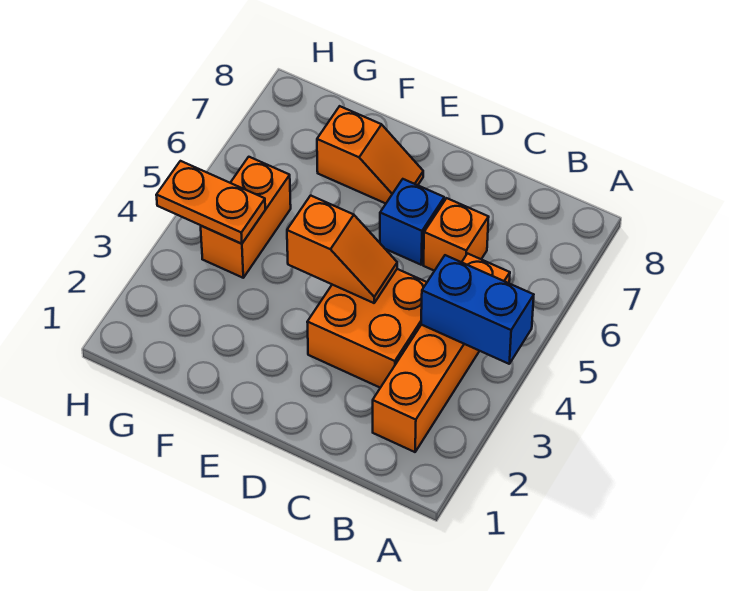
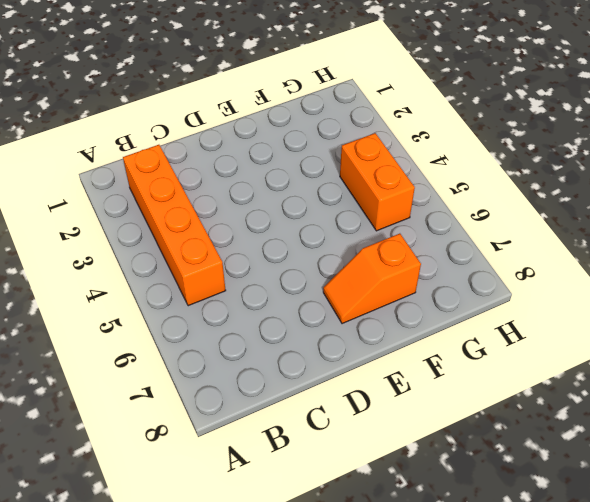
none -> orange brick C3:D4 level 1
none -> orange brick C6 level 1

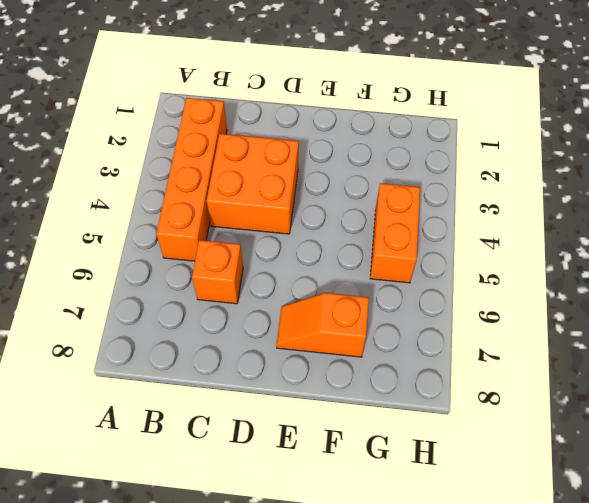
none -> blue brick D6 level 1
none -> blue brick A4:B4 level 2

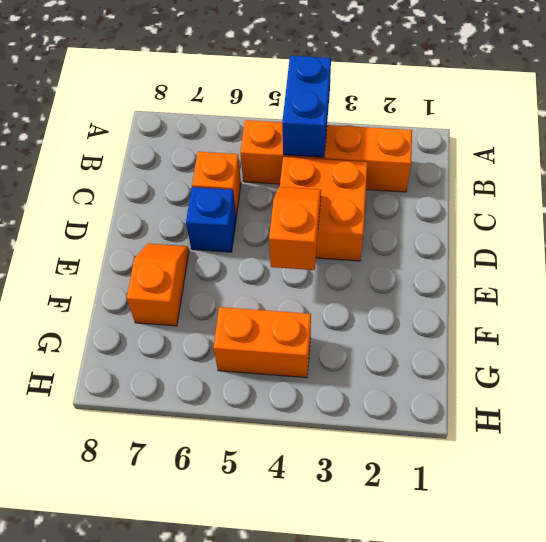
none -> orange plate G4:H4 level 2

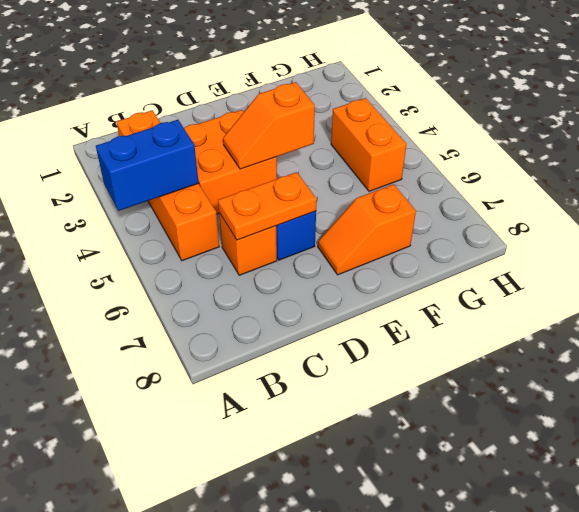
orange plate C6:D6 level 2 -> orange plate G4:H4 level 2

